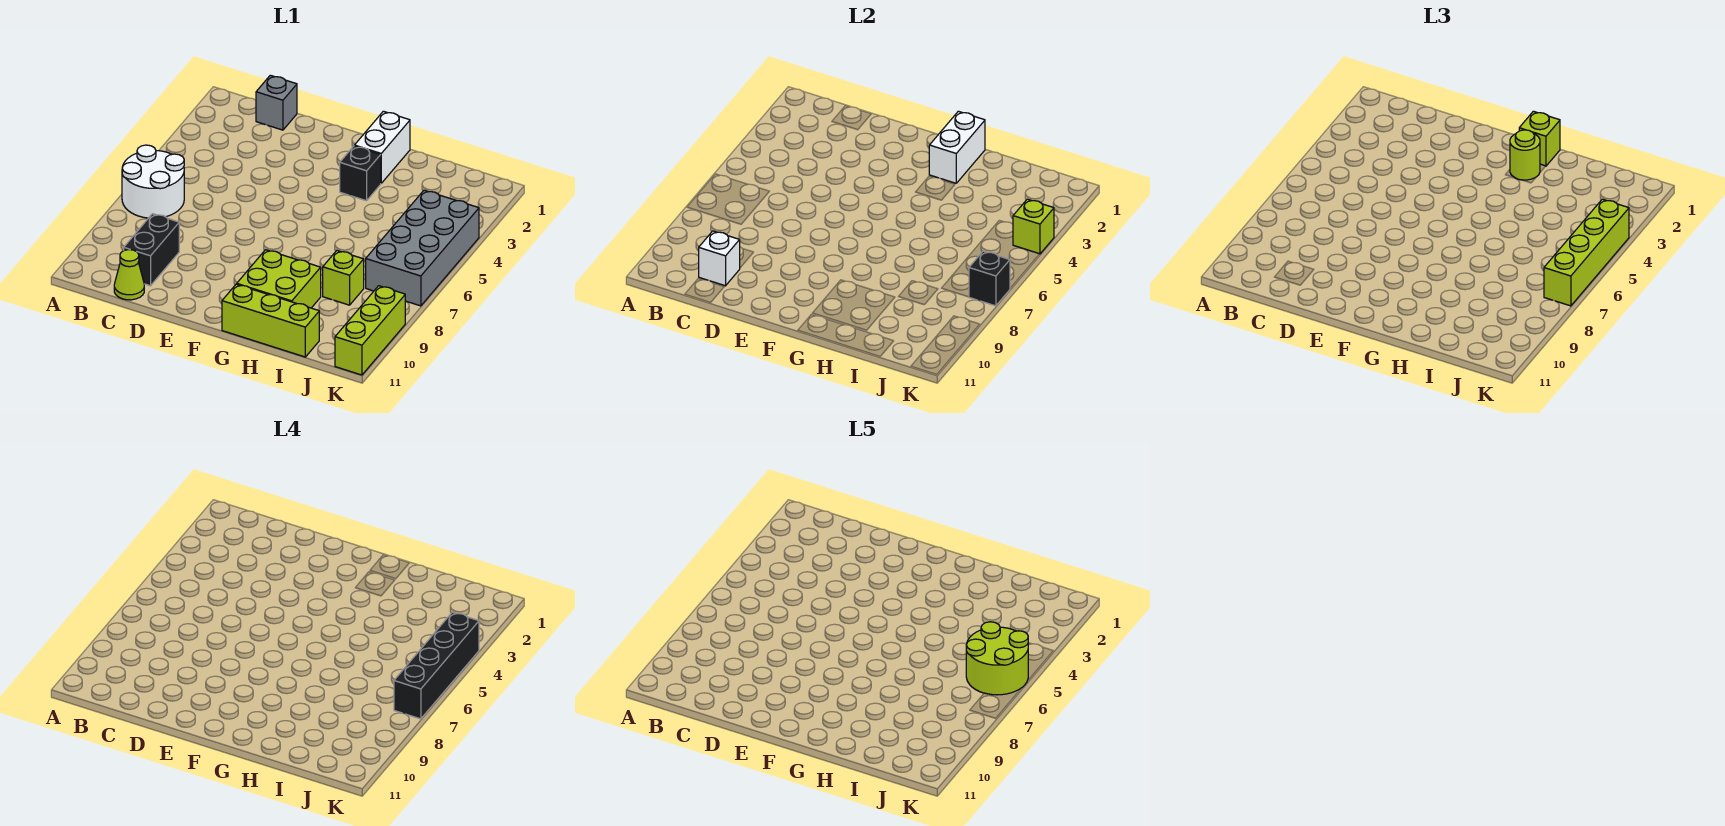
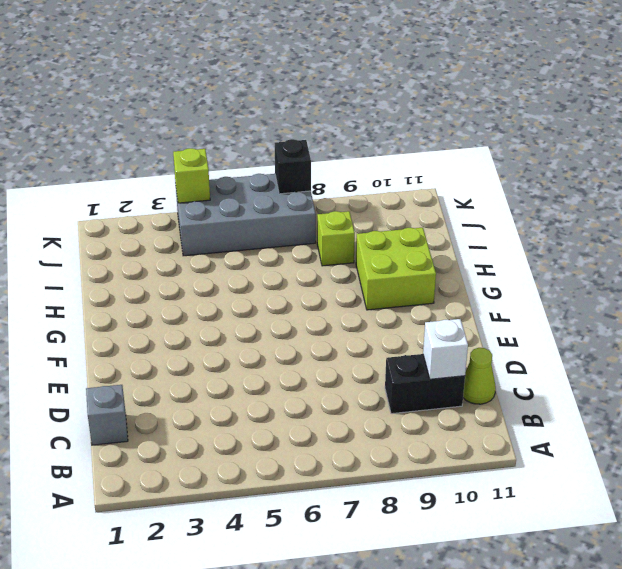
none -> white round brick A6:B7 level 1
none -> white brick G1:G2 level 1
none -> black brick G3 level 1

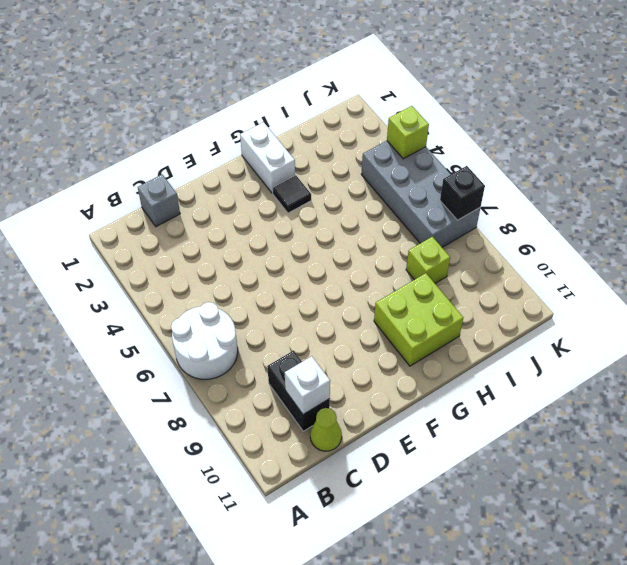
black tile G3 level 1 -> black brick G3 level 1
none -> lime brick G11:I11 level 1
none -> lime brick K9:K11 level 1
none -> white brick G1:G2 level 2

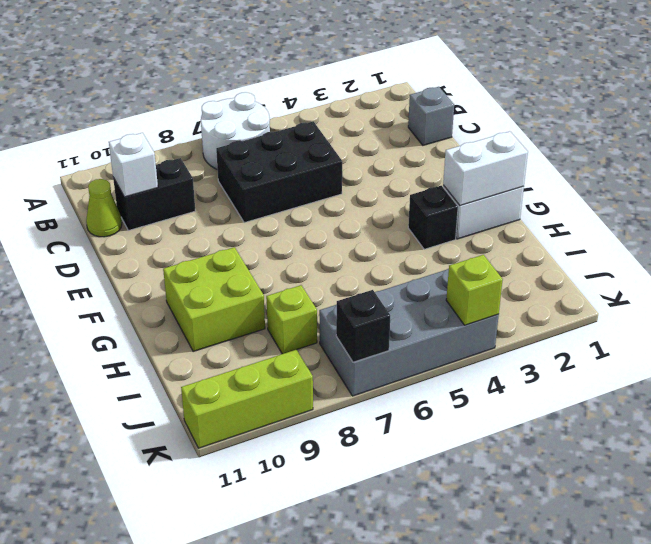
black brick C5:D7 level 1 -> none
none -> lime brick G11:I11 level 1
none -> lime brick G1 level 3
none -> lime round brick G2 level 3

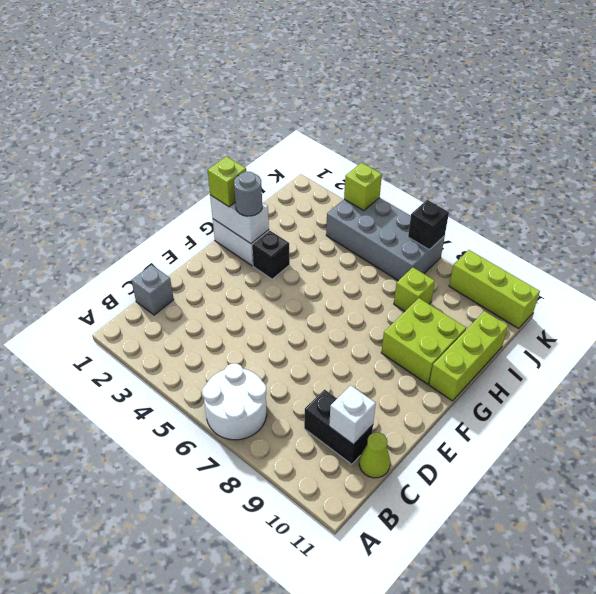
grey round brick G2 level 3 -> lime round brick G2 level 3
none -> lime brick K4:K7 level 3
none -> black brick K4:K7 level 4
none -> lime round brick J5:K6 level 5

